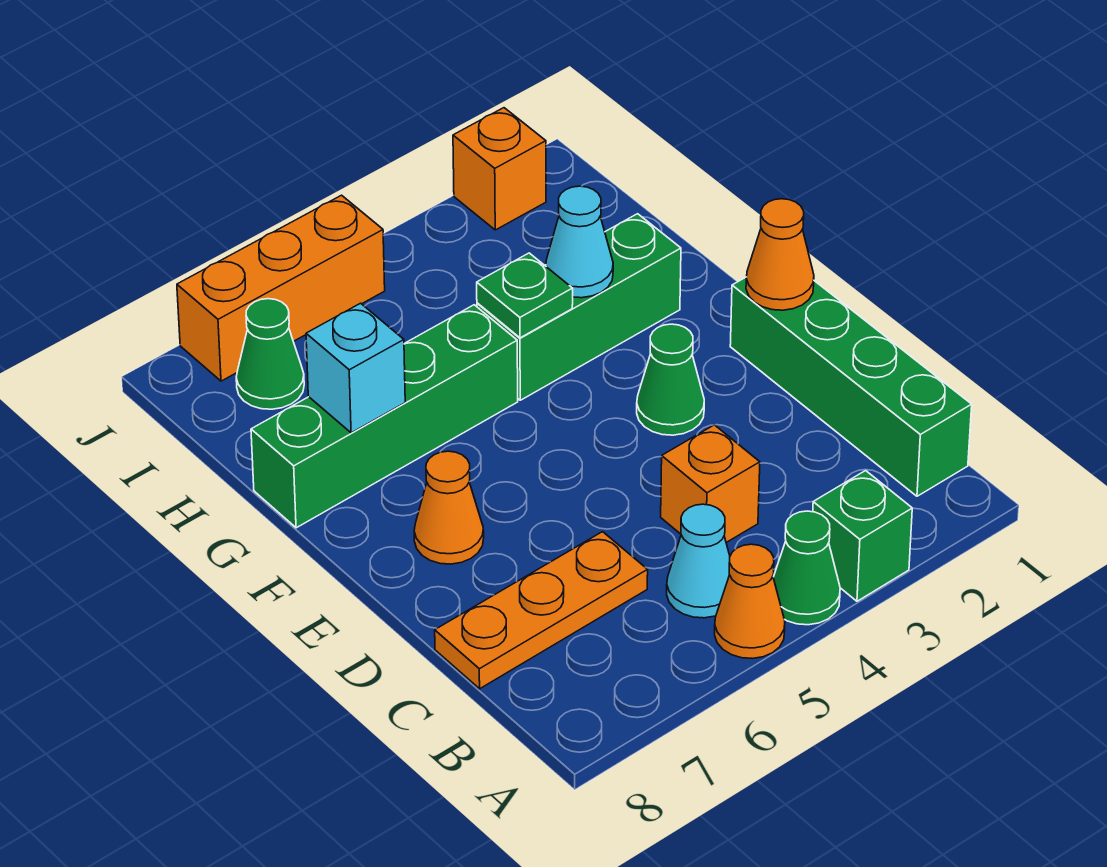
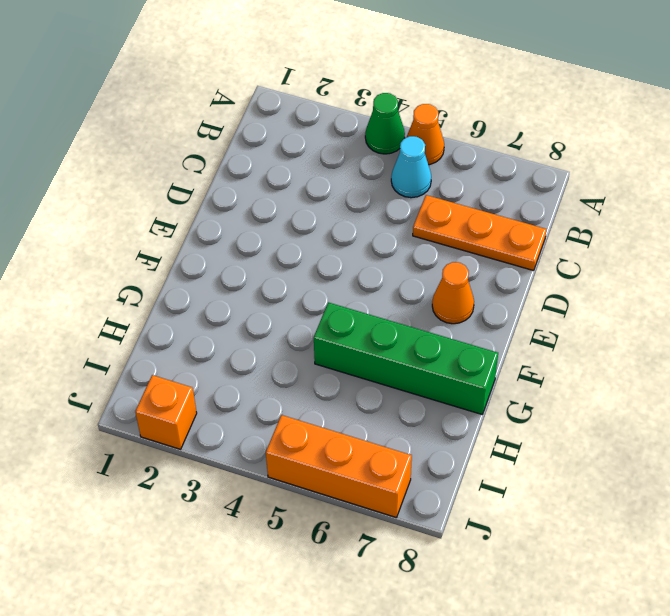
none -> green brick A3 level 1
none -> green brick B1:E1 level 1
none -> orange brick C4 level 1

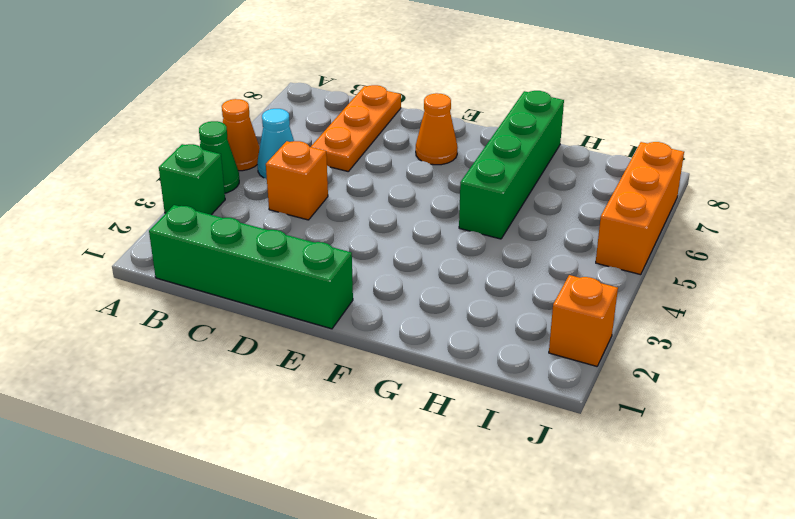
none -> green cone E3 level 1
none -> green brick G2:G4 level 1
none -> green cone I7 level 1

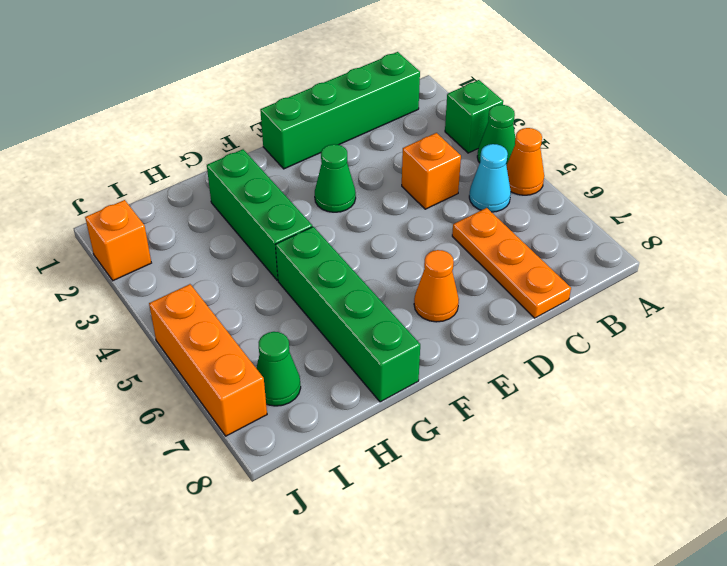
none -> orange cone E1 level 2
none -> cyan cone G3 level 2
none -> green plate G4 level 2

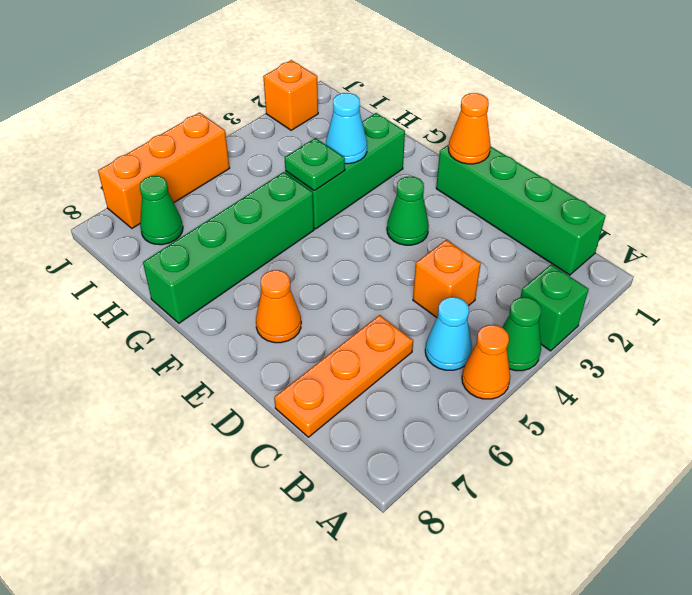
none -> cyan brick G7 level 2

